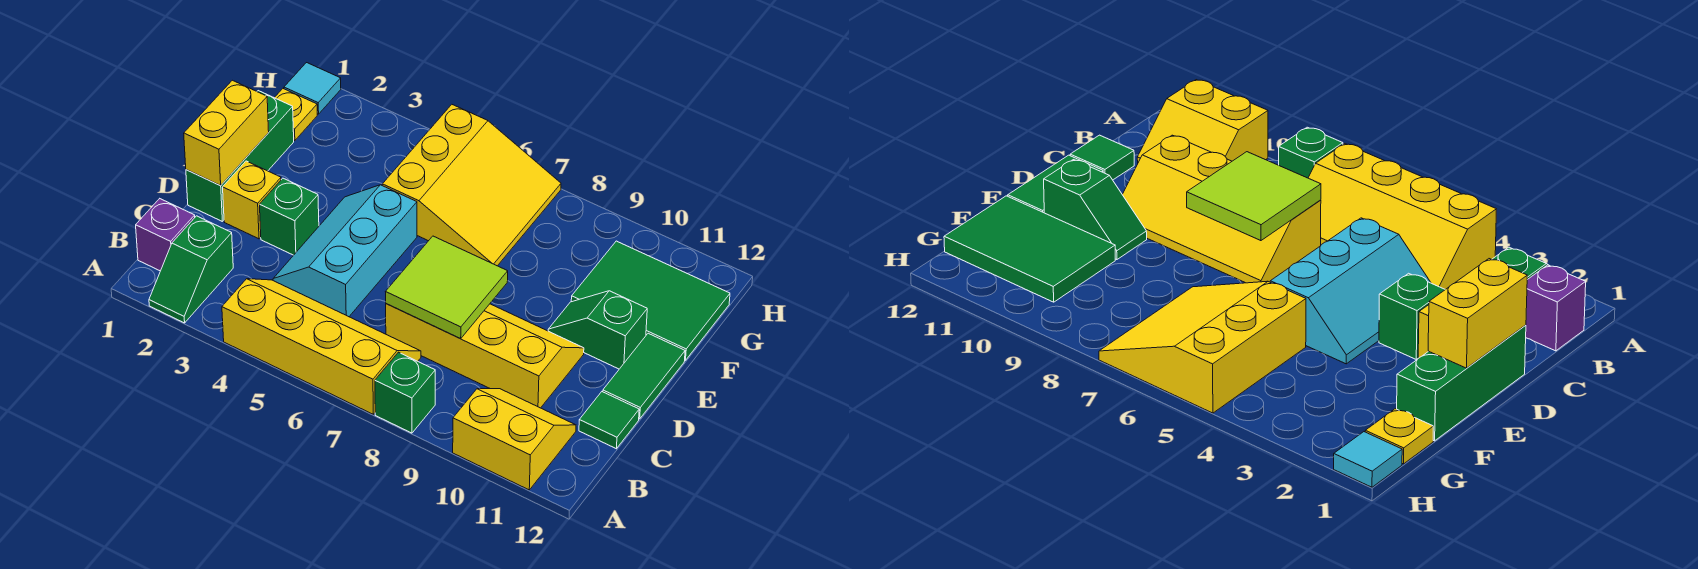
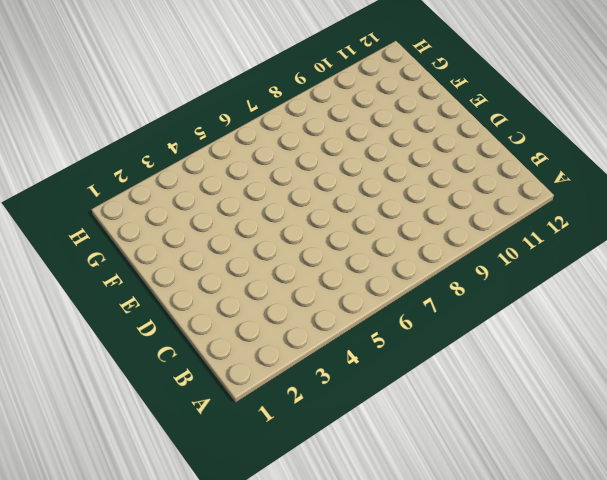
none -> green slope A2:B2 level 1 top B
none -> yellow slope A4:B7 level 1 top A
none -> green brick A8 level 1

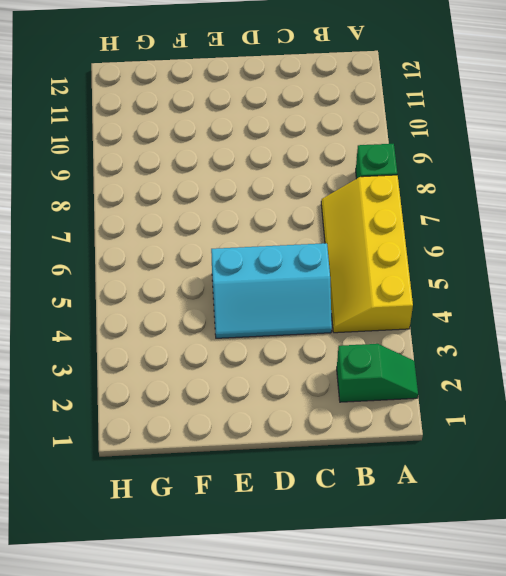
none -> yellow slope A10:B11 level 1 top A
none -> purple brick B1 level 1
none -> yellow slope C7:D10 level 1 top C

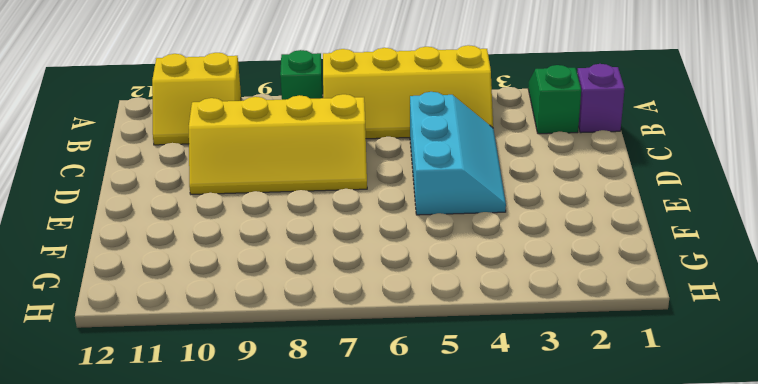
none -> green tile C12 level 1
none -> green brick D1:F1 level 1
none -> yellow brick D2 level 1

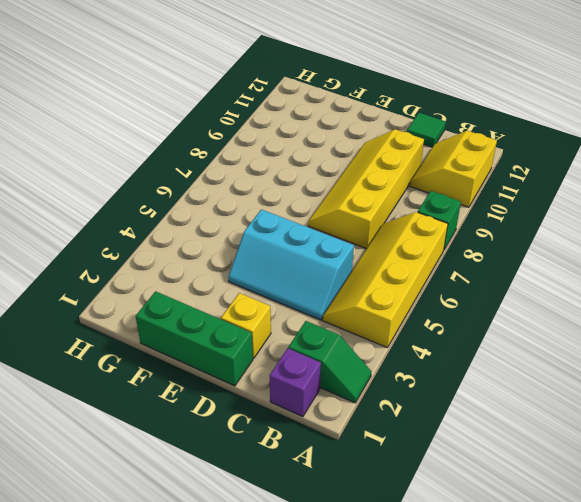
none -> green brick D3 level 1
none -> green tile D12:E12 level 1
none -> green slope E10:E11 level 1 top 11

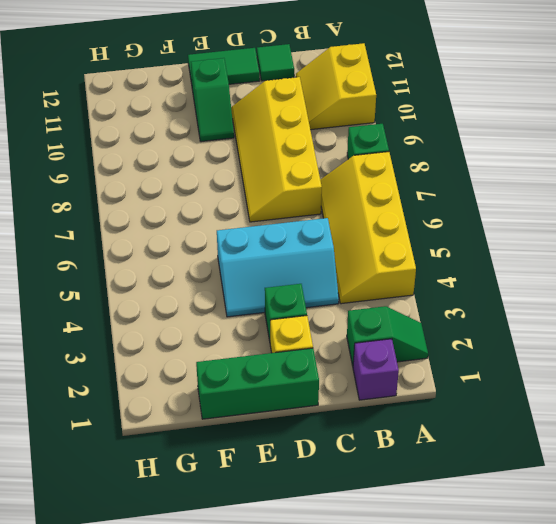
none -> yellow slope F5:H7 level 1 top 5
none -> green tile F10:G12 level 1
none -> yellow plate G1 level 1

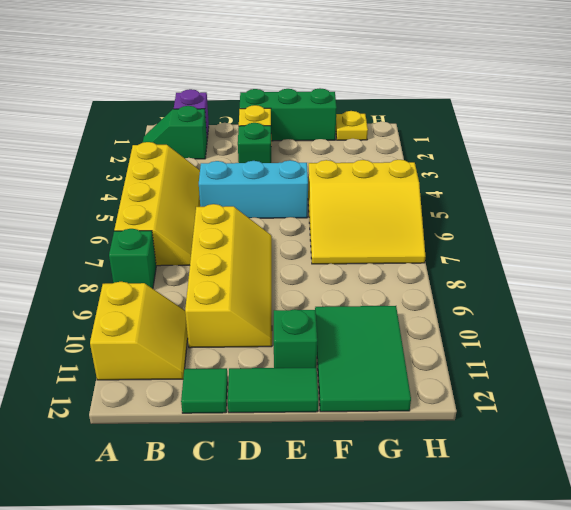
none -> cyan tile H1 level 1
none -> lime tile C7:D8 level 2
none -> yellow brick D1:E1 level 2

